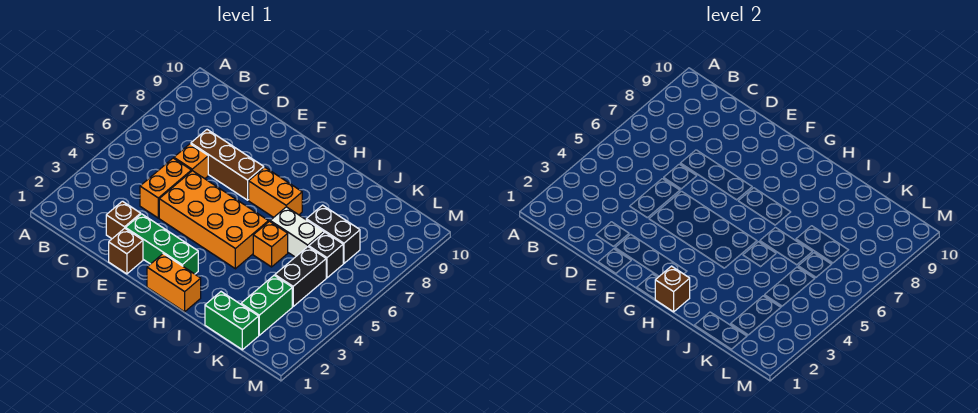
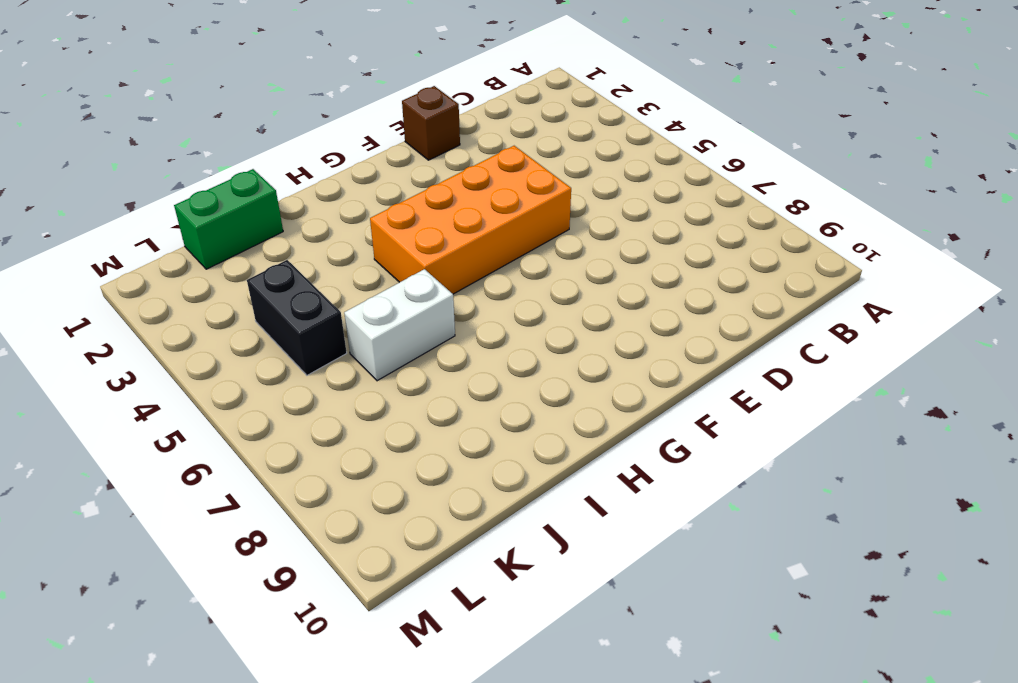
none -> brown brick D2 level 1
none -> orange brick D4:D5 level 1
none -> orange brick D6 level 1

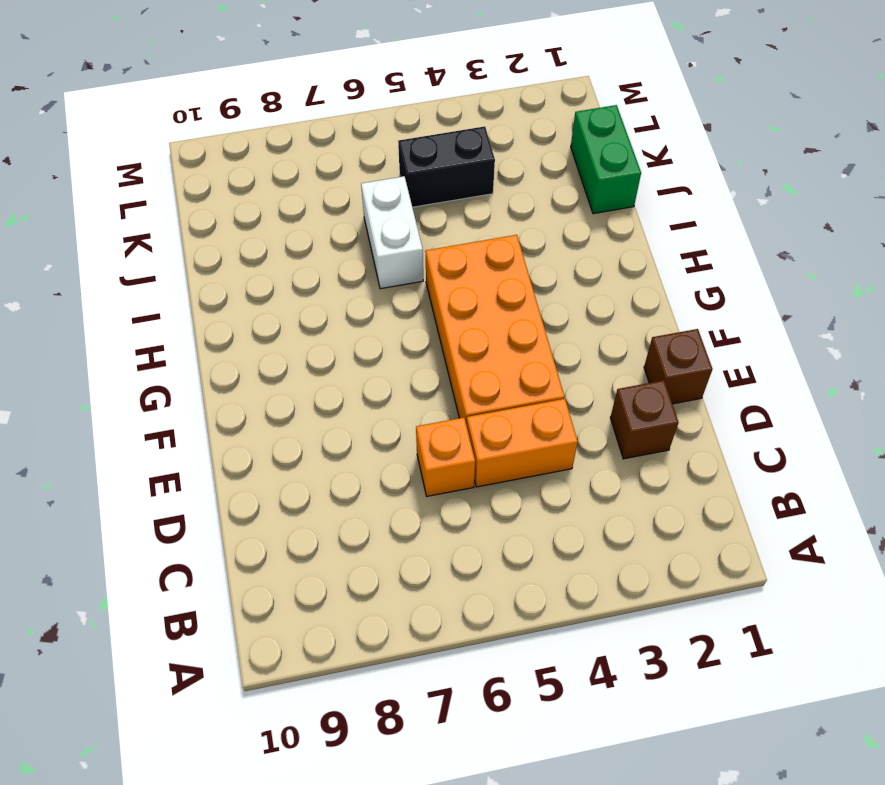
none -> brown brick D7:F7 level 1
none -> green brick E2:G2 level 1
none -> orange brick G1:H1 level 1

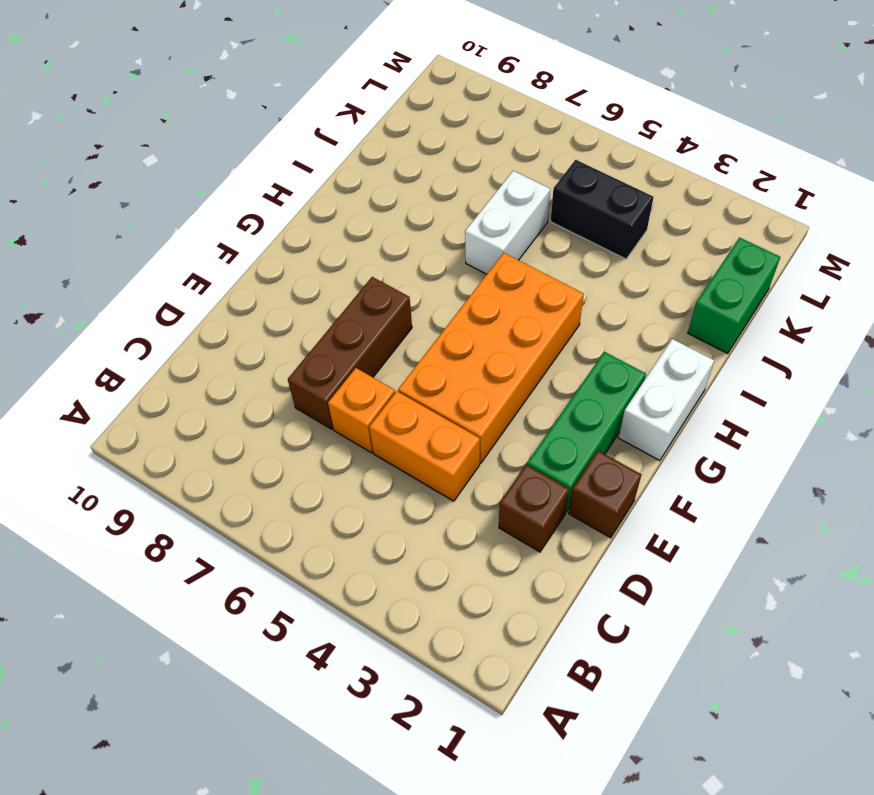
white brick G1:H1 level 1 -> orange brick G1:H1 level 1
none -> orange brick G7:H7 level 1
none -> orange brick I5 level 1
none -> black brick J7:K7 level 1

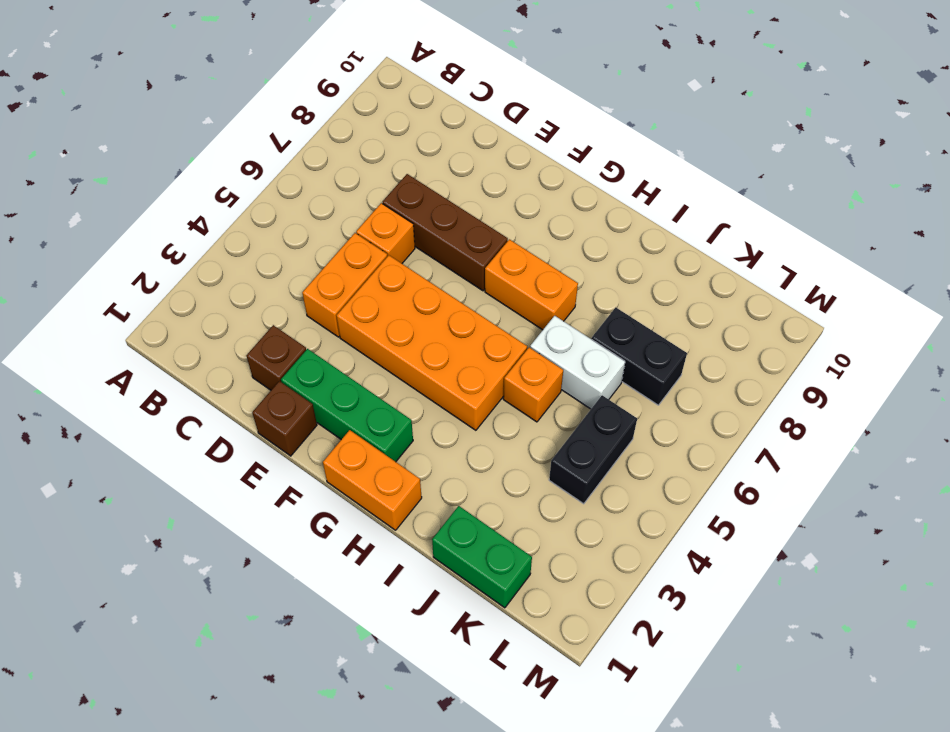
none -> green brick K2:K3 level 1
none -> black brick K6 level 1
none -> brown brick H1 level 2

